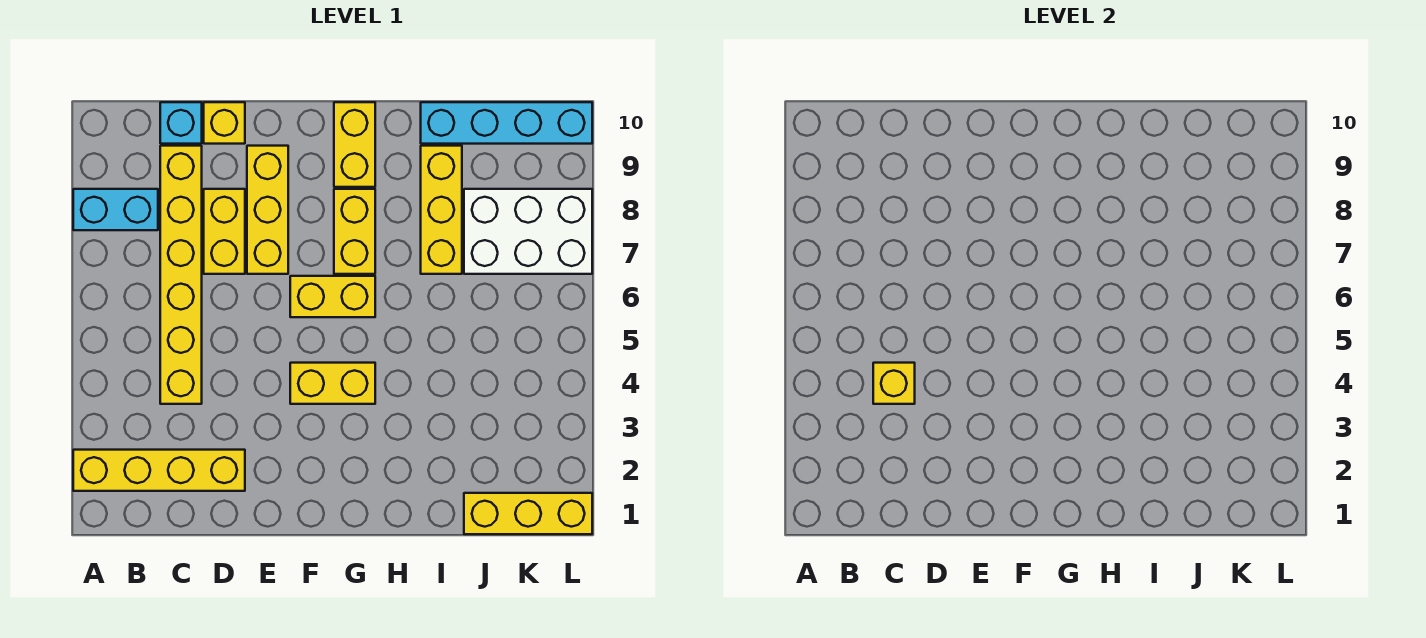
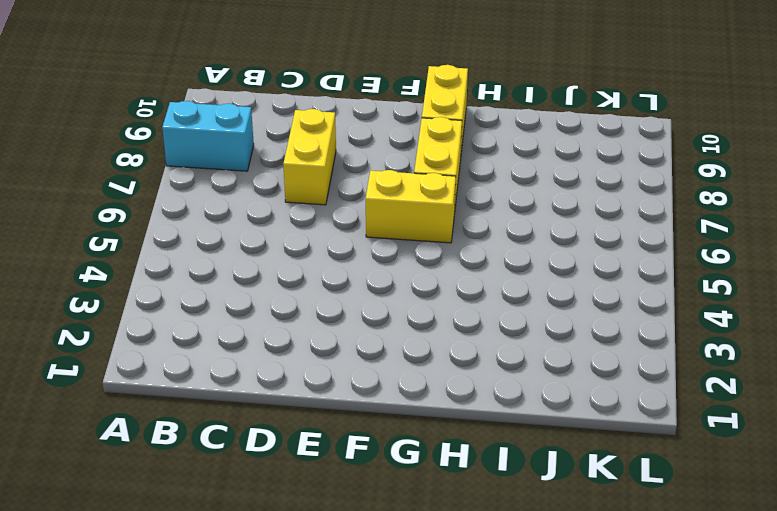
none -> yellow brick A2:D2 level 1
none -> yellow brick C4:C9 level 1
none -> cyan brick C10 level 1

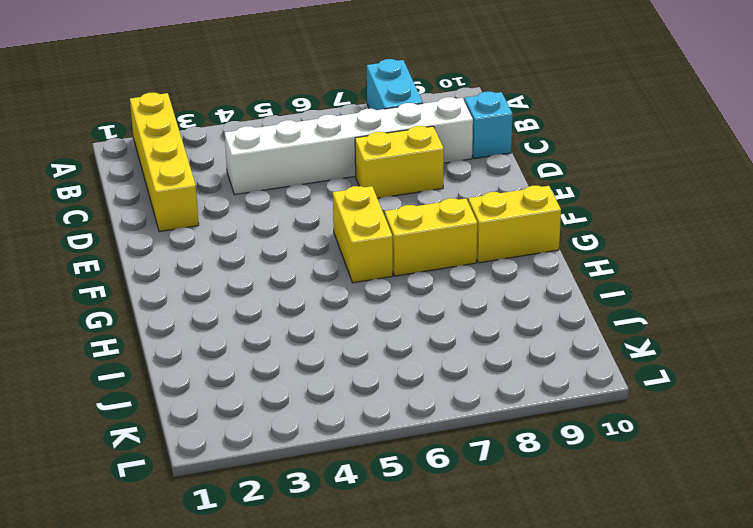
white brick C4:C9 level 1 -> yellow brick C4:C9 level 1
none -> yellow brick D10 level 1
none -> yellow brick E7:E9 level 1
none -> yellow brick F4:G4 level 1

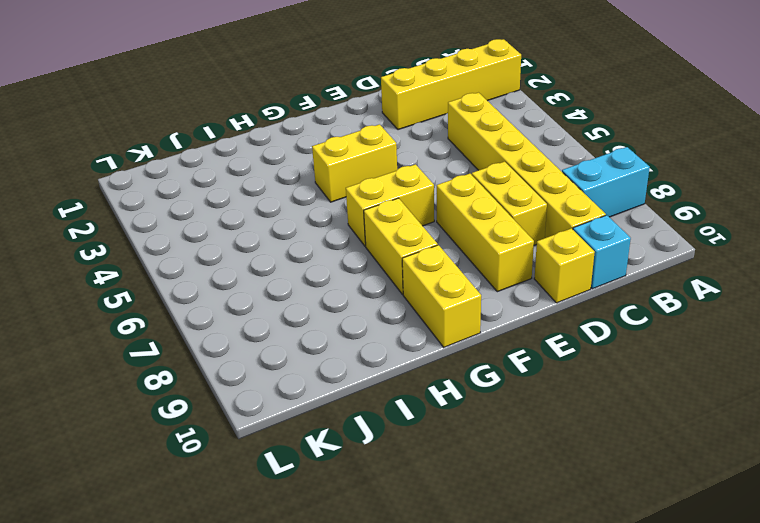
none -> yellow brick I7:I9 level 1
none -> cyan brick I10:L10 level 1
none -> yellow brick J1:L1 level 1

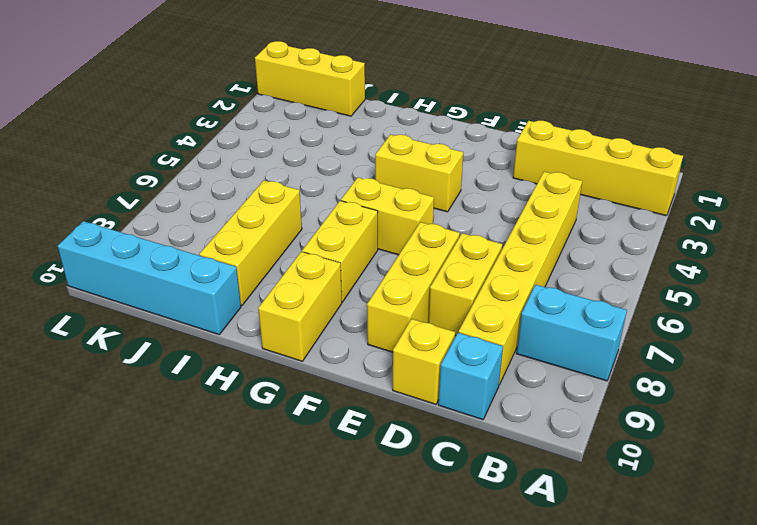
none -> white brick J7:L8 level 1
none -> yellow brick C4 level 2

